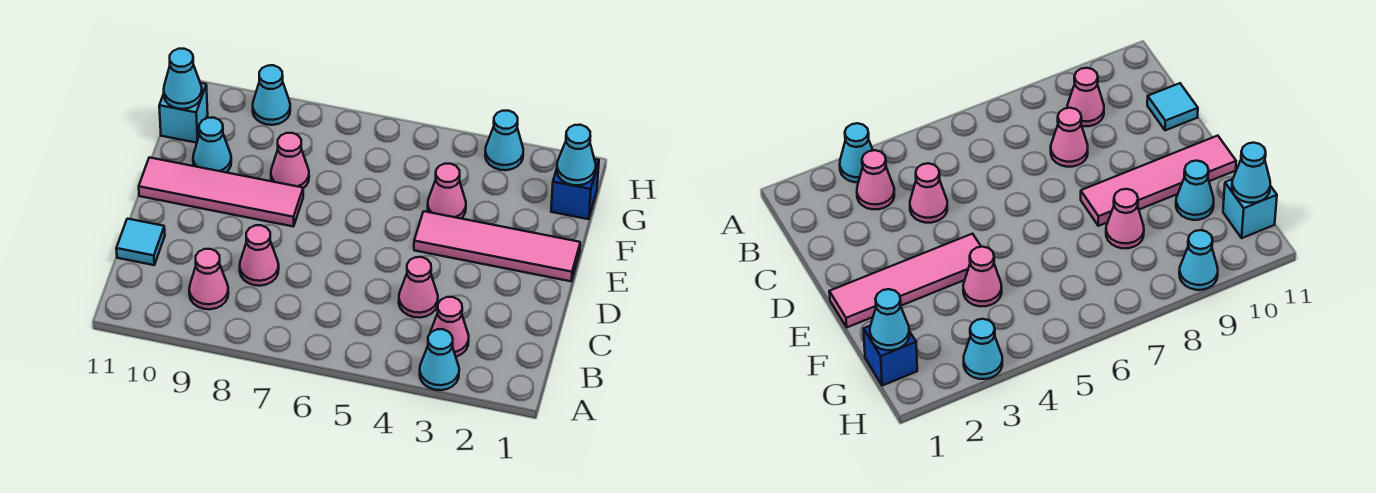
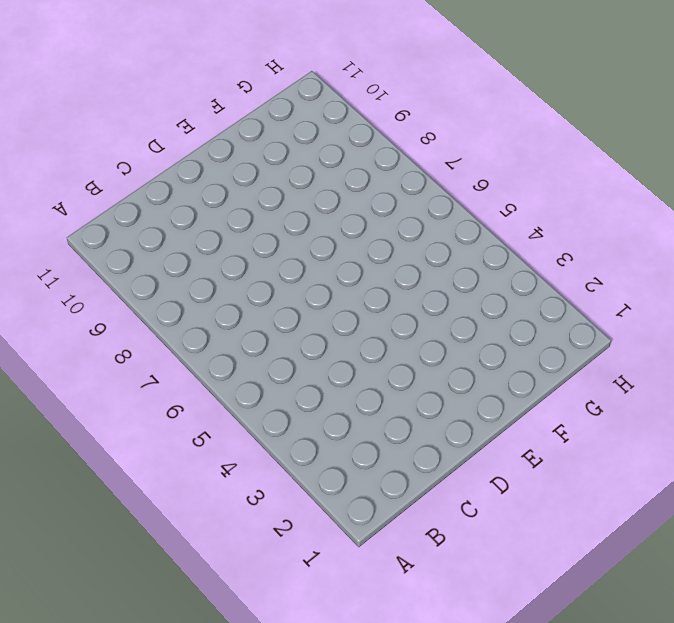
none -> cyan cone A3 level 1
none -> pink cone B3 level 1
none -> pink cone B9 level 1

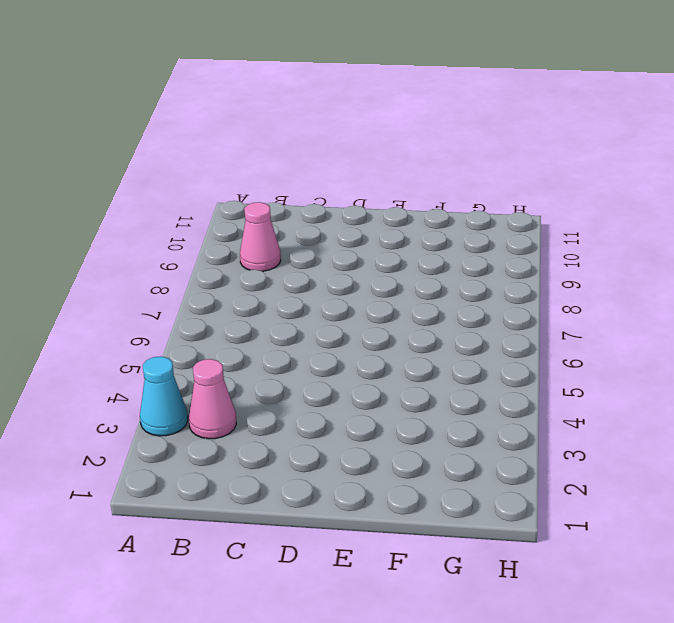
none -> pink cone C4 level 1
none -> pink cone C8 level 1
none -> cyan tile C11 level 1

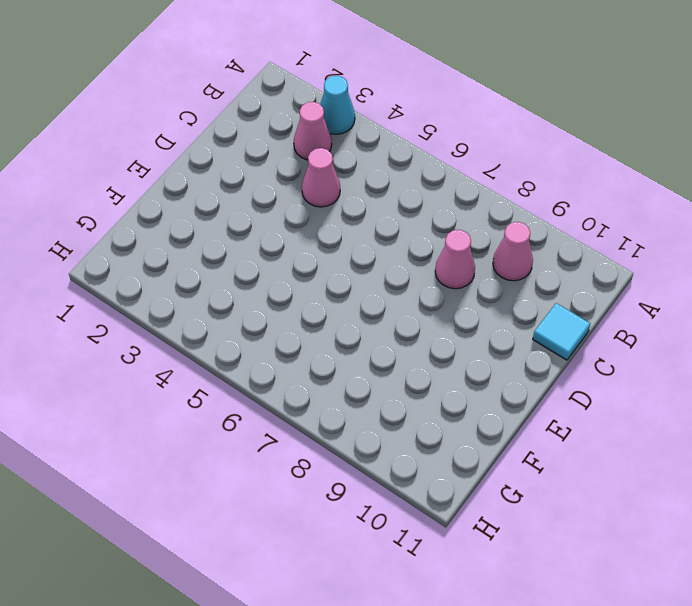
none -> pink tile E1:E4 level 1
none -> pink tile E8:E11 level 1
none -> pink cone F4 level 1

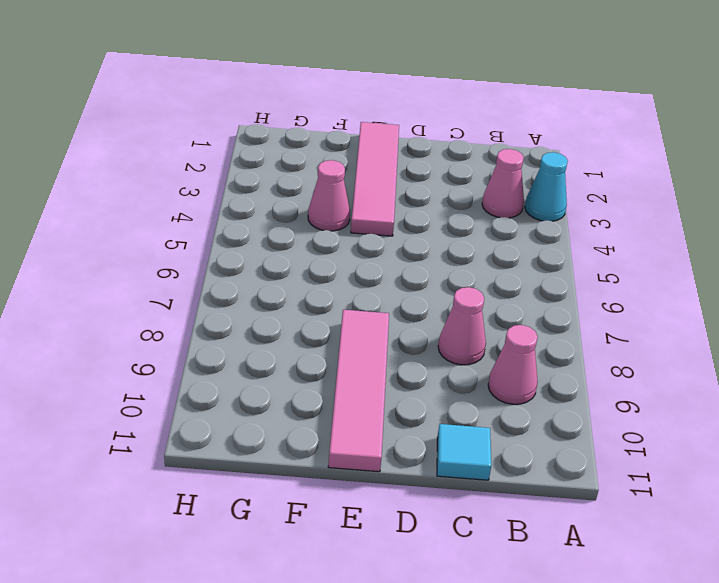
none -> pink cone C4 level 1
none -> pink cone F8 level 1
none -> cyan cone F10 level 1

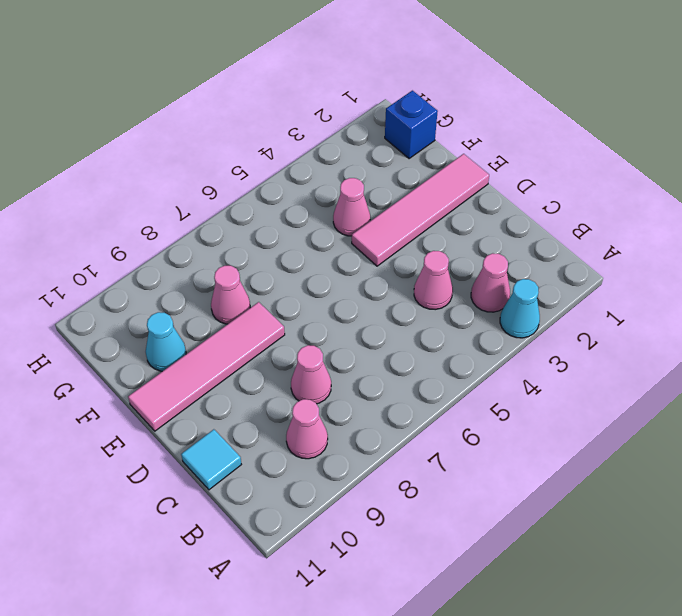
none -> cyan brick G11 level 1
none -> cyan cone H3 level 1
none -> cyan cone H9 level 1

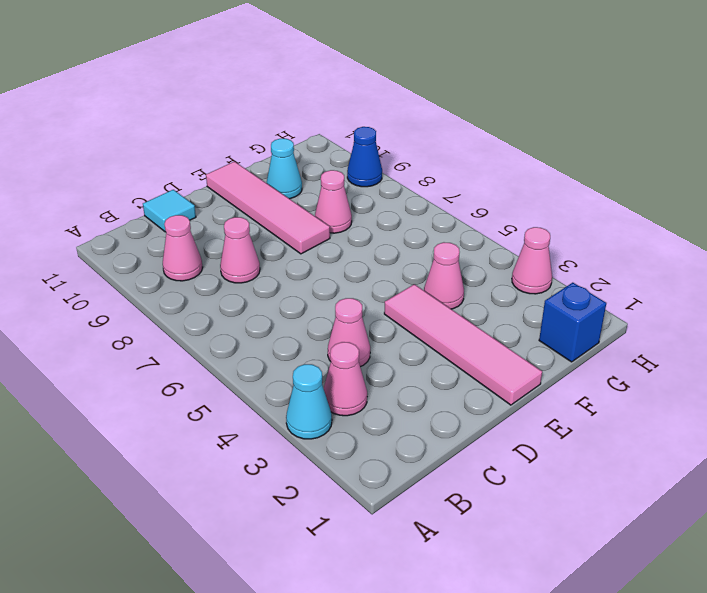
pink cone H3 level 1 -> cyan cone H3 level 1
blue cone H9 level 1 -> cyan cone H9 level 1
none -> cyan brick G11 level 1
none -> cyan cone G1 level 2
none -> cyan cone G11 level 2

